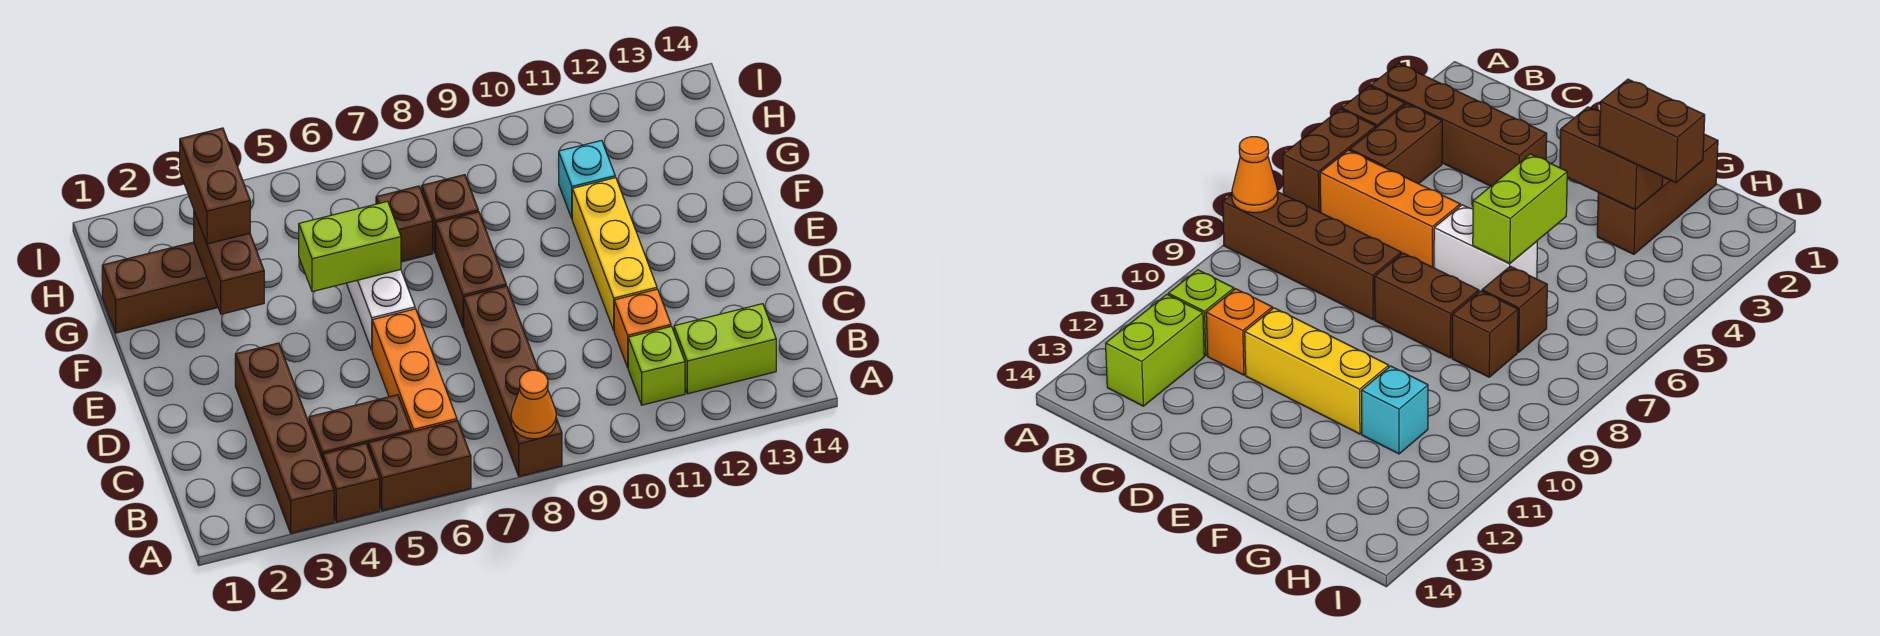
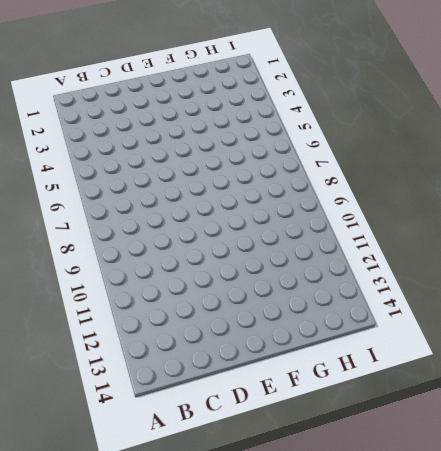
none -> brown brick A3:D3 level 1
none -> brown brick A4 level 1
none -> brown brick A5:A6 level 1

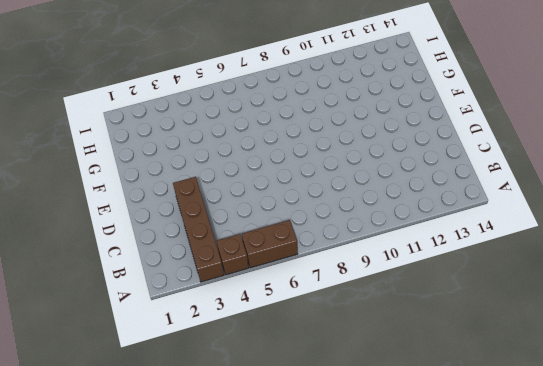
none -> brown brick A8:D8 level 1
none -> brown brick B4:B5 level 1
none -> orange brick B6:D6 level 1

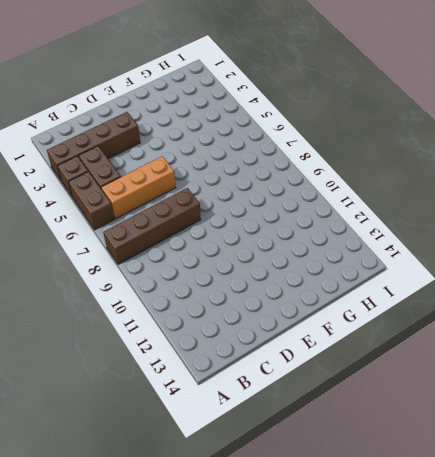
none -> lime brick B11 level 1
none -> lime brick B12:B13 level 1
none -> orange brick C11 level 1

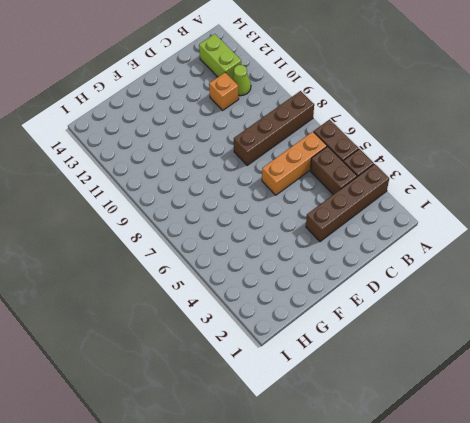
lime cone B11 level 1 -> lime brick B11 level 1
none -> yellow brick D11:F11 level 1
none -> white brick E6:F6 level 1
none -> brown brick E8:F8 level 1

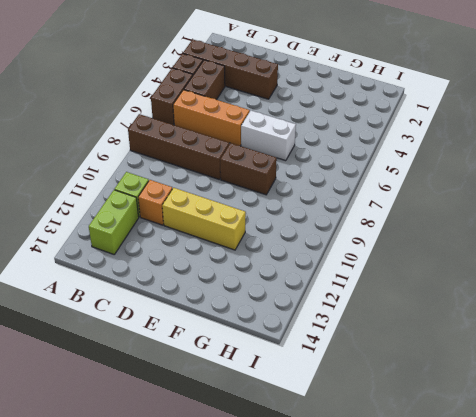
none -> brown brick G1:G3 level 1
none -> brown brick G7 level 1
none -> brown brick G8 level 1

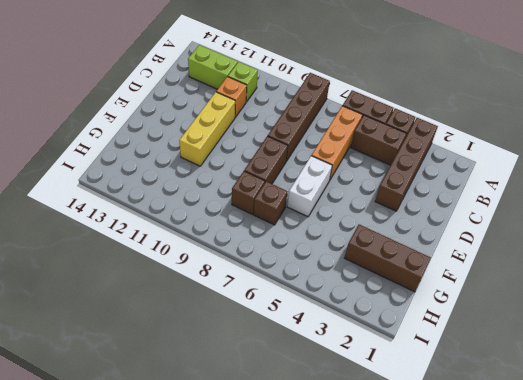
none -> cyan brick G11 level 1
none -> orange cone A8 level 2
none -> brown brick F3:G3 level 2

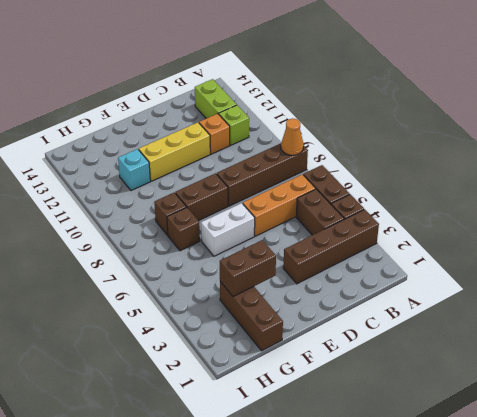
none -> lime brick F5:F6 level 2
none -> brown brick G3:H3 level 3

